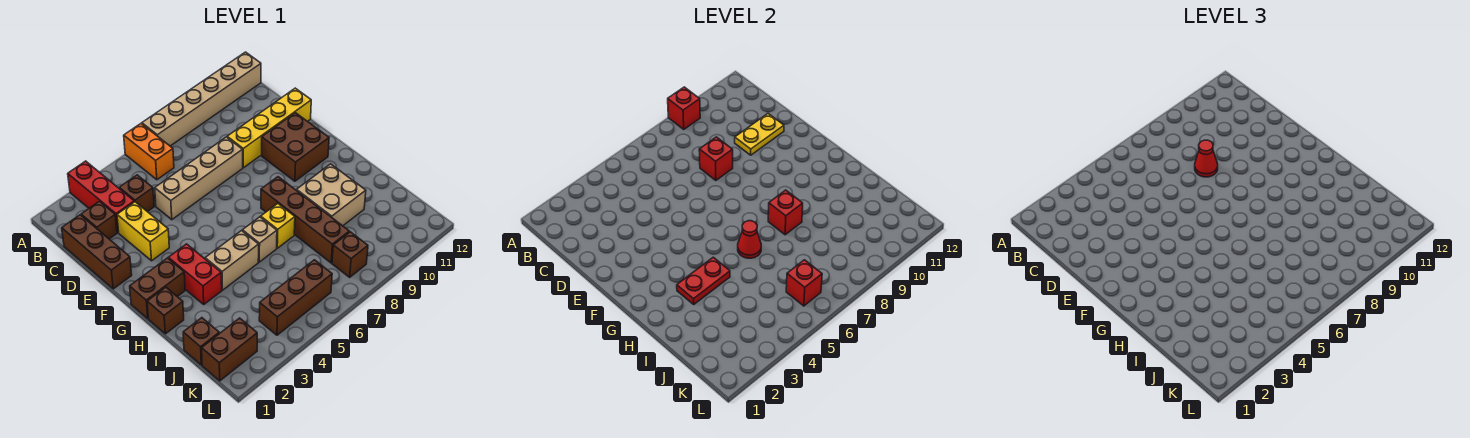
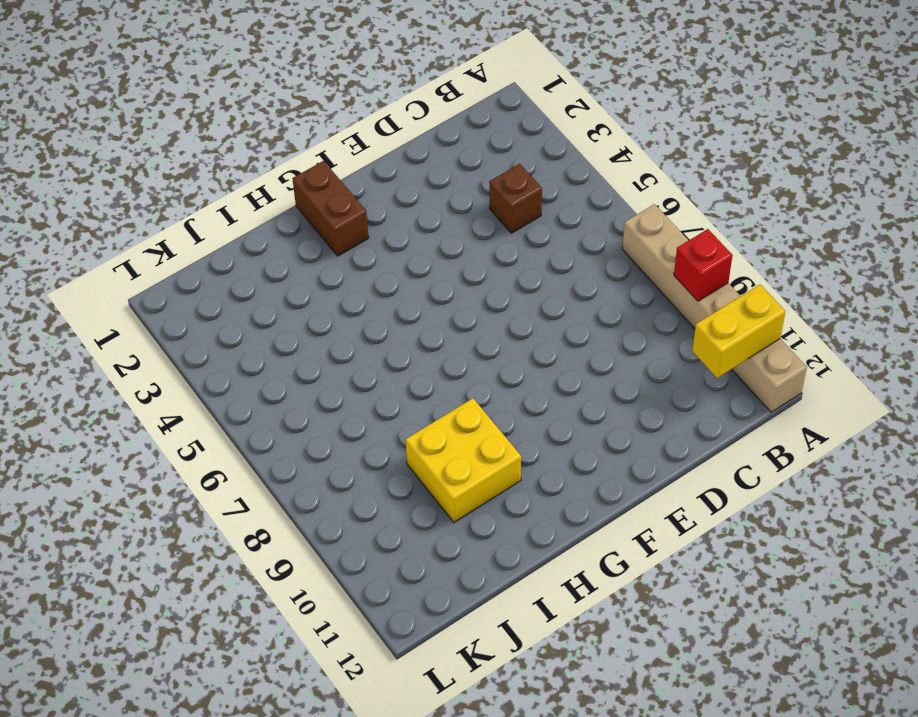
yellow brick A11:B11 level 2 -> yellow brick D3:E3 level 1
yellow brick H9:I10 level 1 -> tan brick H9:I10 level 1
none -> red brick A3:C3 level 1
none -> orange brick A6:B6 level 1
none -> brown brick C1:E1 level 1
none -> brown brick C2 level 1

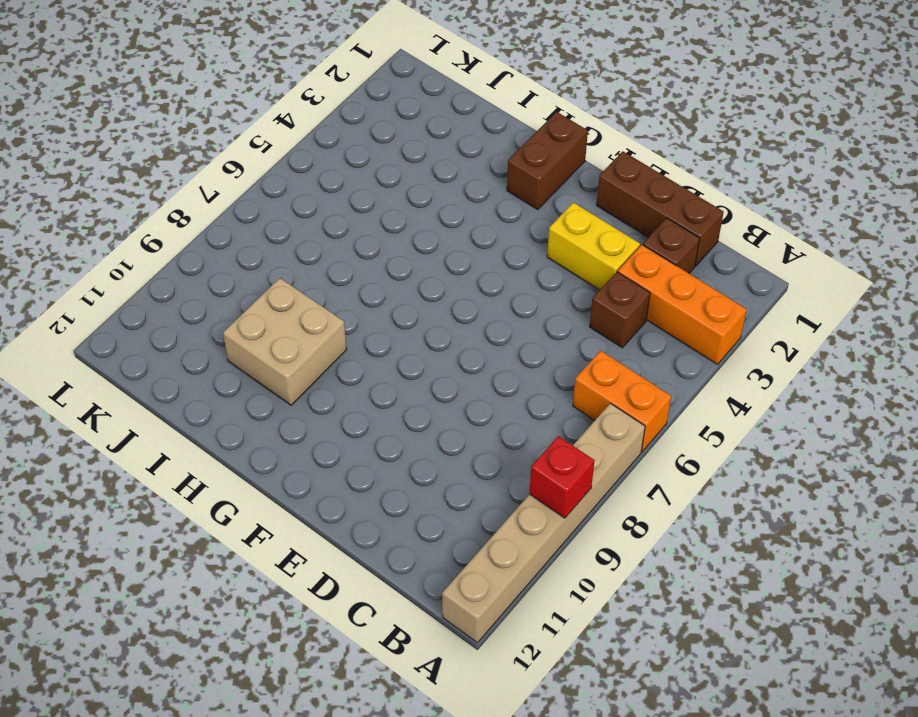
orange brick A3:C3 level 1 -> red brick A3:C3 level 1
none -> tan brick D5:D8 level 1
none -> yellow brick D9:D12 level 1
none -> brown brick E10:F11 level 1
none -> red brick G3:H3 level 1

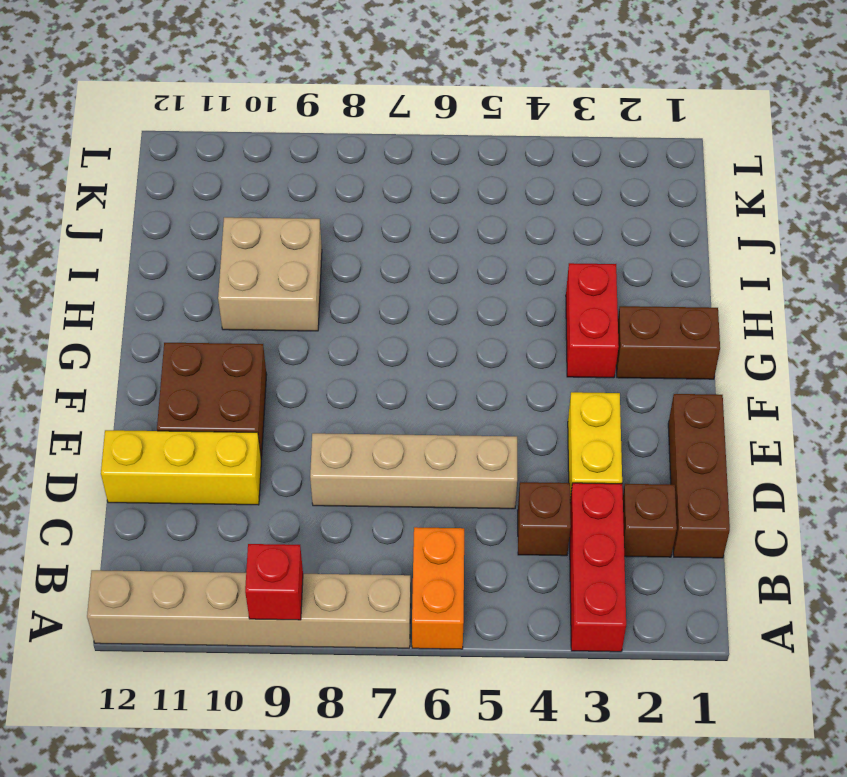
yellow brick D10:D12 level 1 -> yellow brick D9:D12 level 1
none -> brown brick G8:J8 level 1
none -> brown brick H1 level 1
none -> tan brick H4:H5 level 1
none -> tan brick H6 level 1

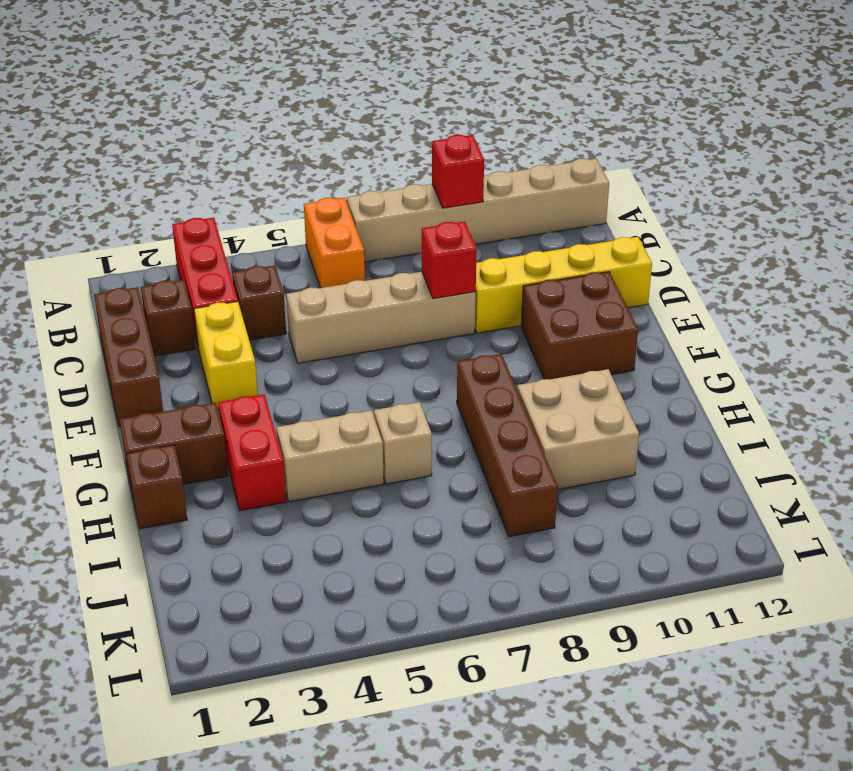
none -> yellow brick H7 level 1
none -> brown brick J1 level 1
none -> brown brick K1:K2 level 1
none -> brown brick K4:K6 level 1

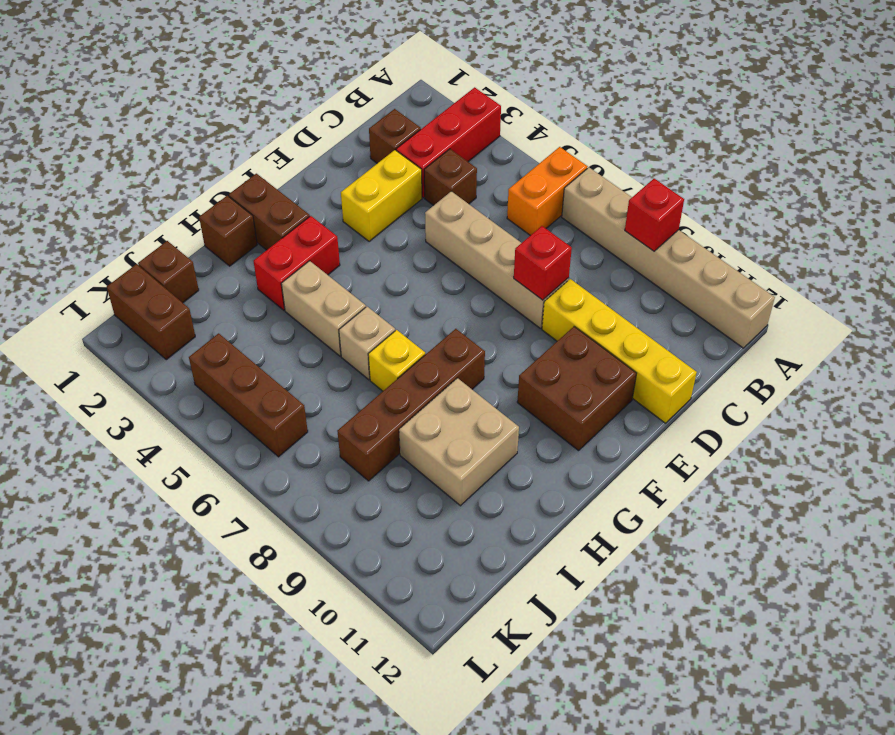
none -> brown brick C1:E1 level 1
none -> brown brick K8 level 1
none -> yellow plate D10:D11 level 2
none -> red plate H3:H4 level 2

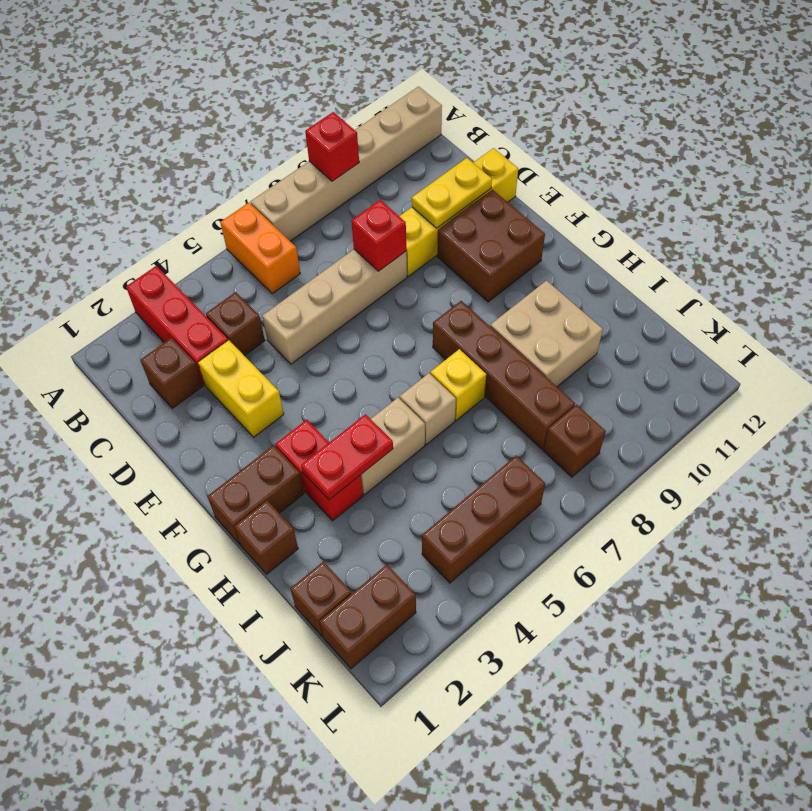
none -> brown brick C1:E1 level 1
none -> red cone H6 level 2
none -> red brick H8 level 2
none -> red brick K6 level 2

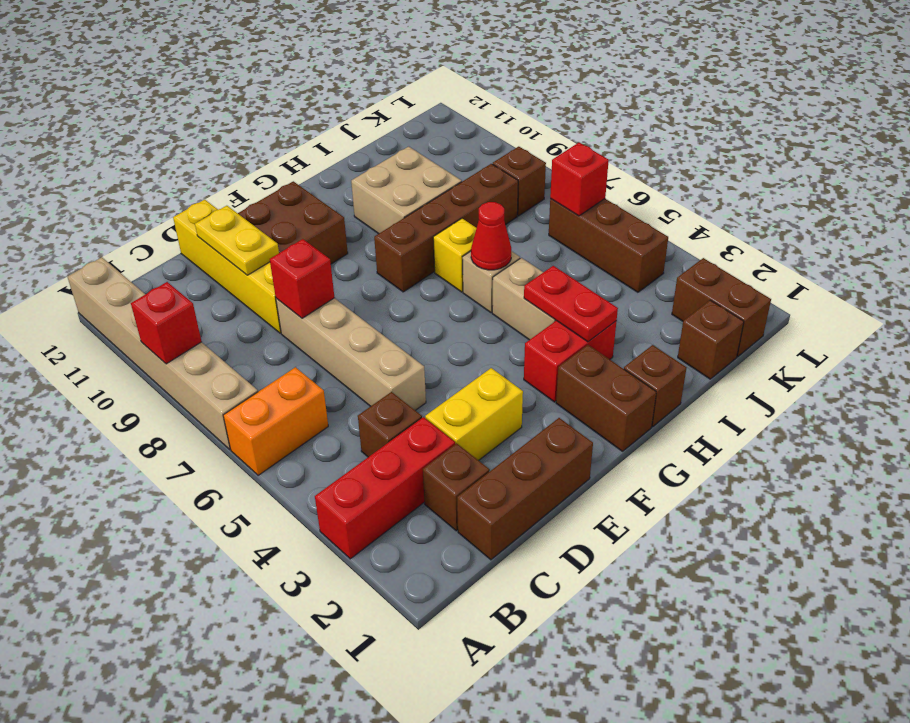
none -> red brick H8 level 2
none -> red cone D8 level 3

